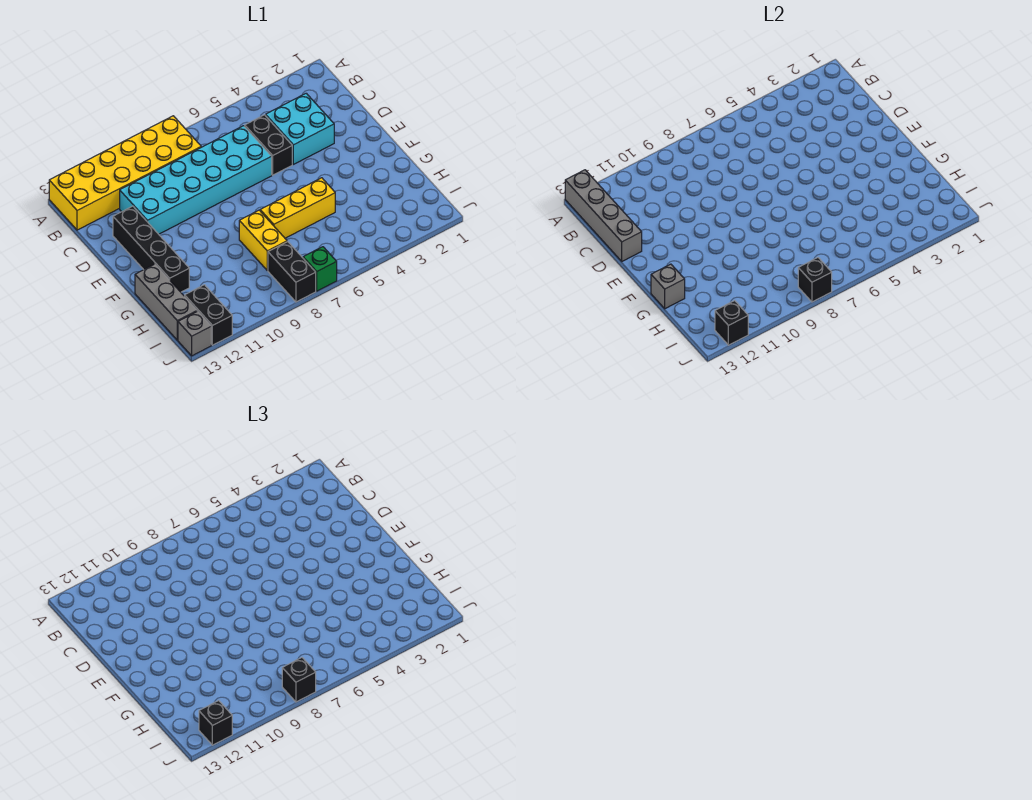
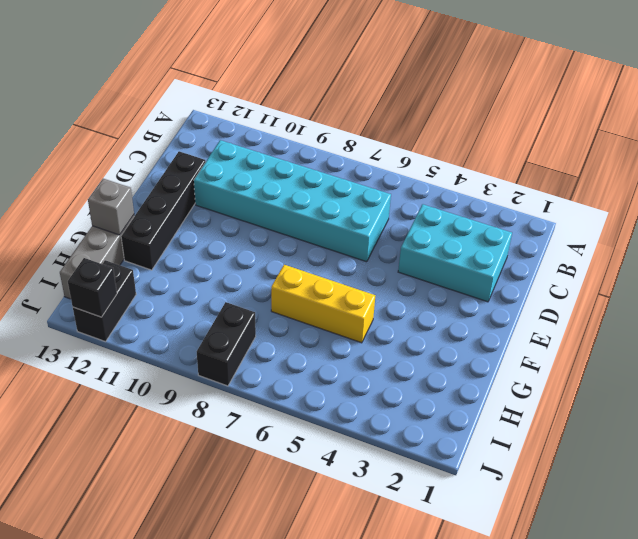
cyan brick C2:D4 level 1 -> cyan brick C3:D4 level 1
none -> yellow brick A8:B13 level 1
none -> black brick C5:D5 level 1
none -> yellow brick G8:H8 level 1

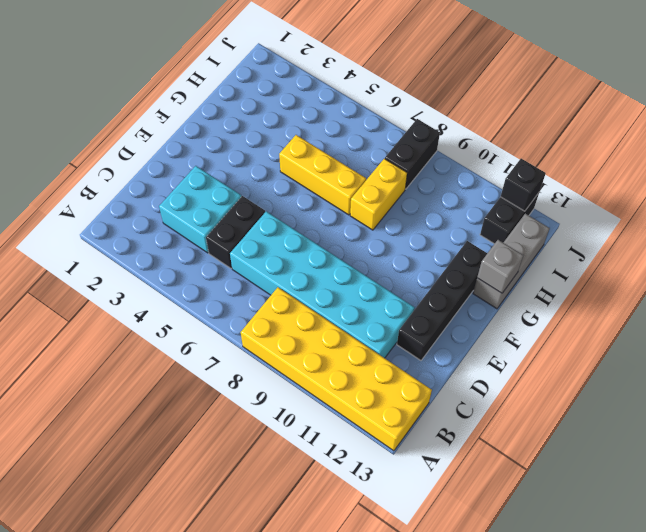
none -> green brick J7 level 1
none -> grey brick J13 level 1
none -> grey brick A13:D13 level 2

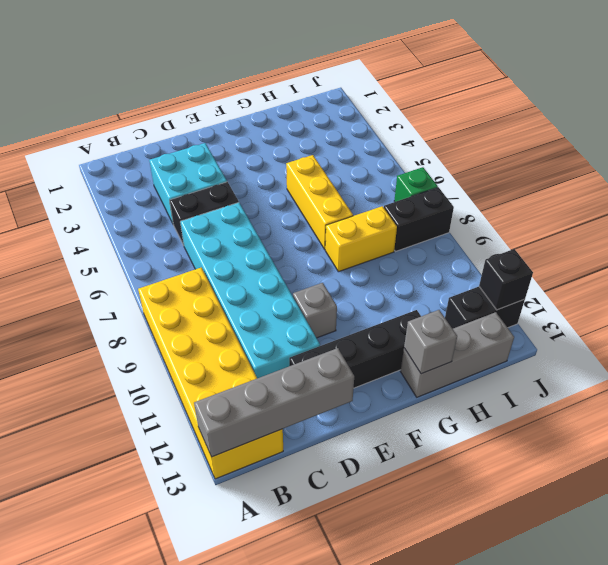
grey brick E10 level 1 -> grey brick J13 level 1
none -> black brick J8 level 2
none -> black brick J8 level 3
none -> black brick J12 level 3

